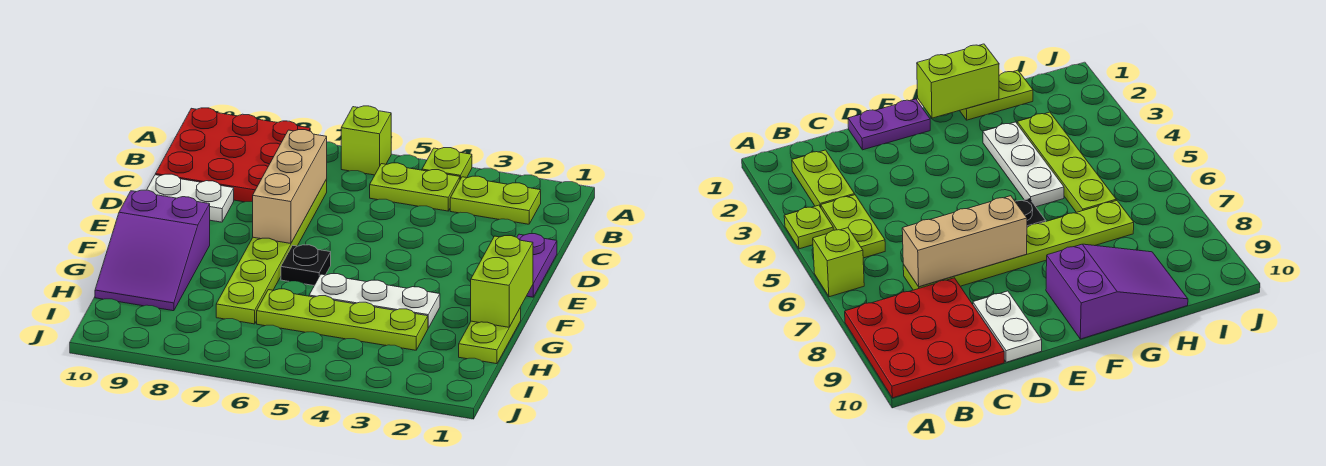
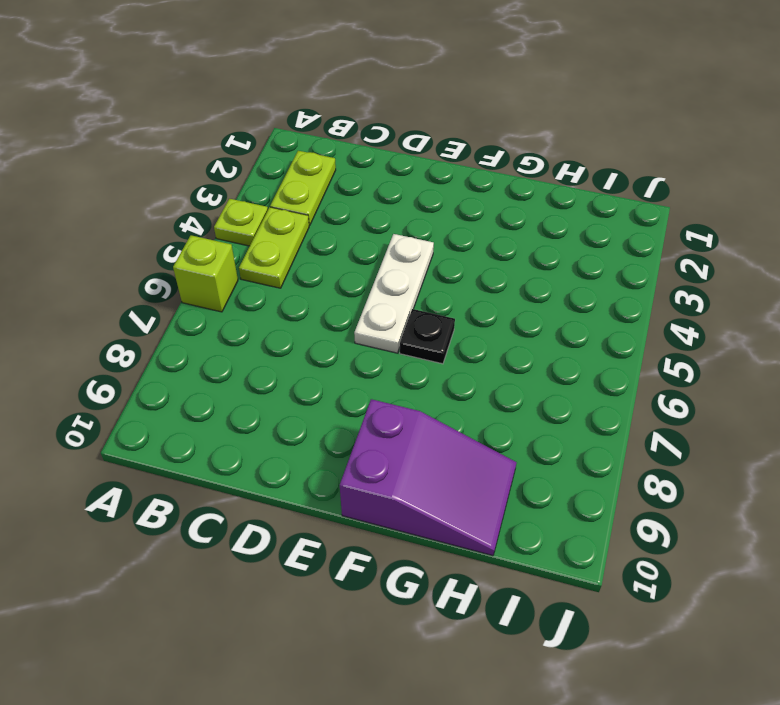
white plate E4:E6 level 1 -> white plate G3:G5 level 1
none -> red plate A8:C10 level 1
none -> lime plate C7:H7 level 1
none -> purple plate D1:E1 level 1

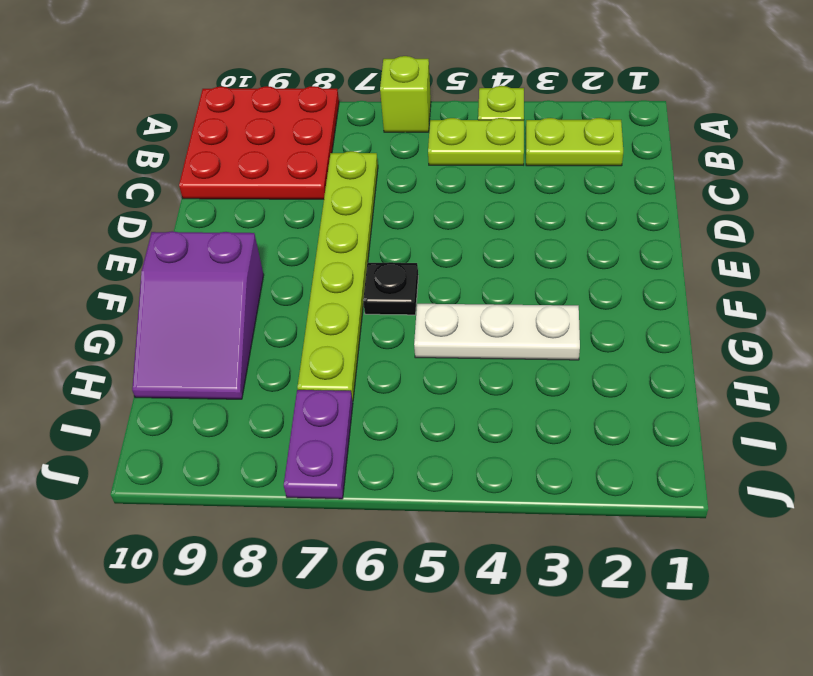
purple plate I7:J7 level 1 -> purple plate D1:E1 level 1
none -> white plate D9:D10 level 1
none -> lime plate G1:H1 level 1
none -> lime plate H3:H6 level 1

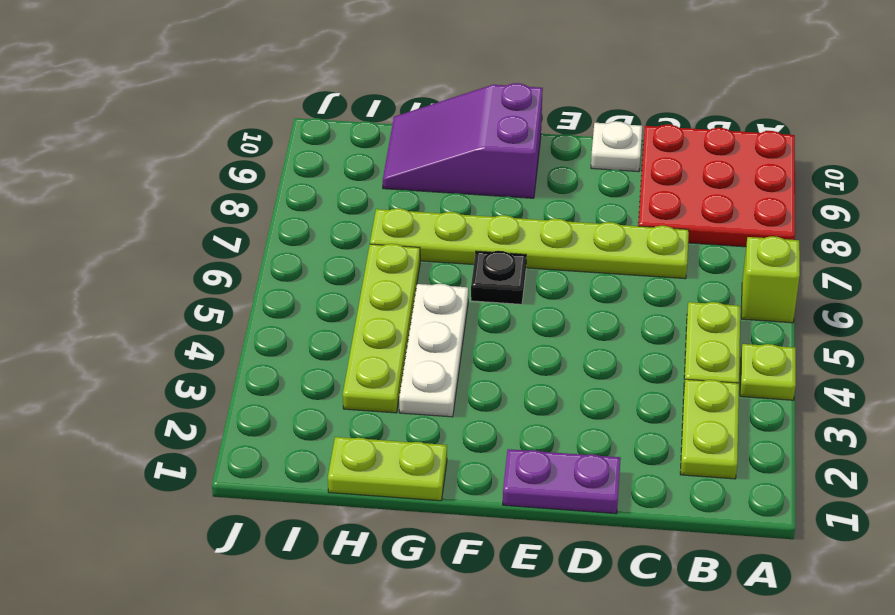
white plate D10 level 1 -> white plate D9:D10 level 1
none -> tan brick C7:E7 level 2
none -> lime brick F1:G1 level 2

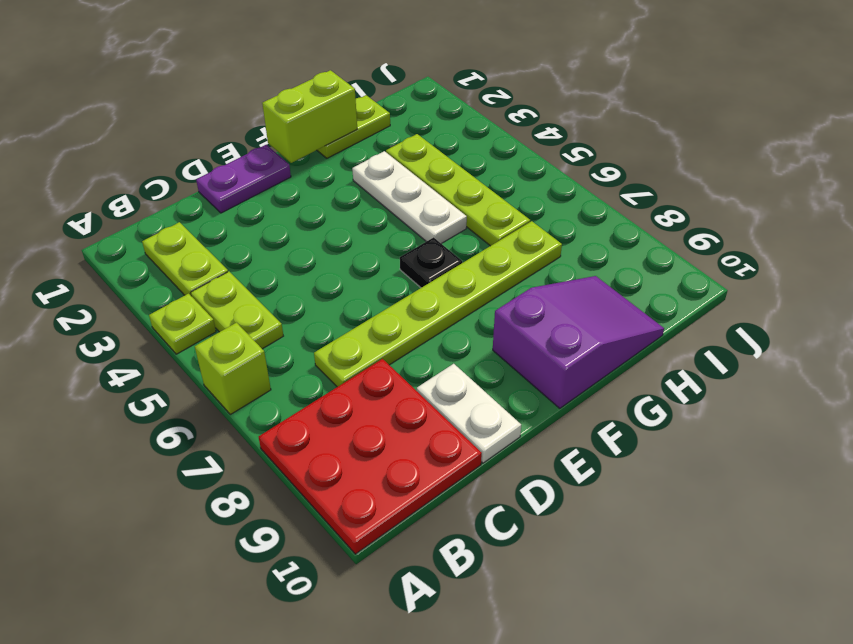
none -> tan brick C7:E7 level 2

